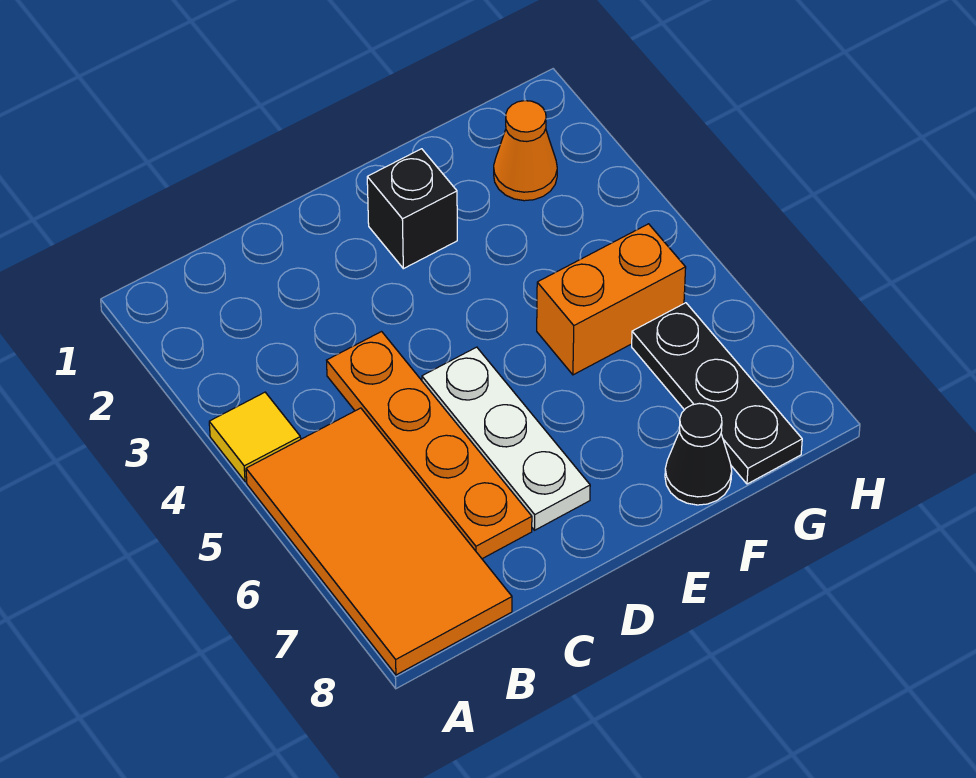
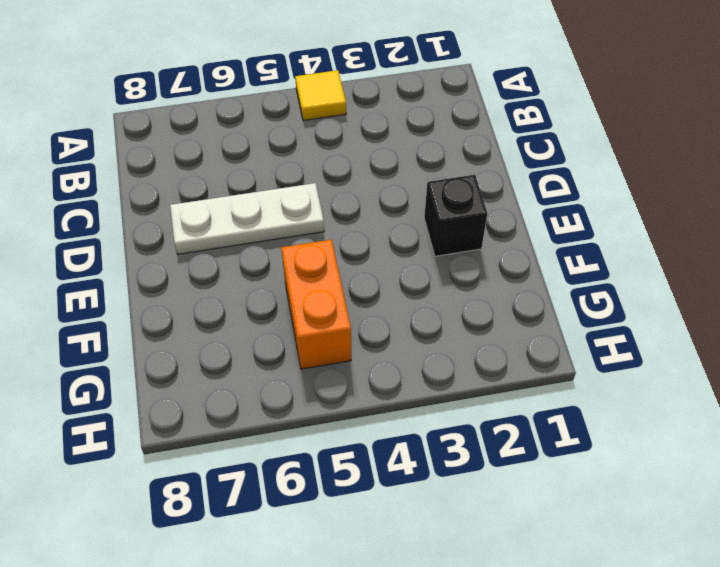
none -> orange tile A5:B8 level 1
none -> orange plate C4:C7 level 1

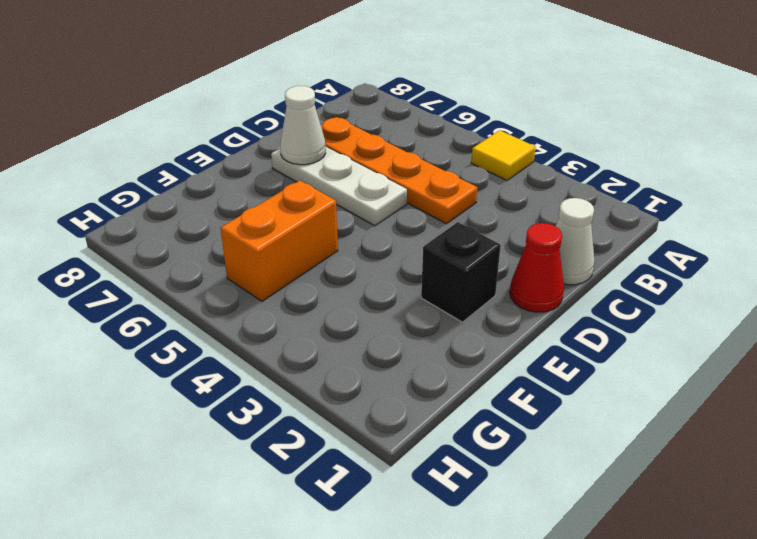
white cone C1 level 1 -> none
red cone D1 level 1 -> none
white cone D7 level 2 -> none
none -> orange tile A5:B8 level 1
none -> black cone F8 level 1

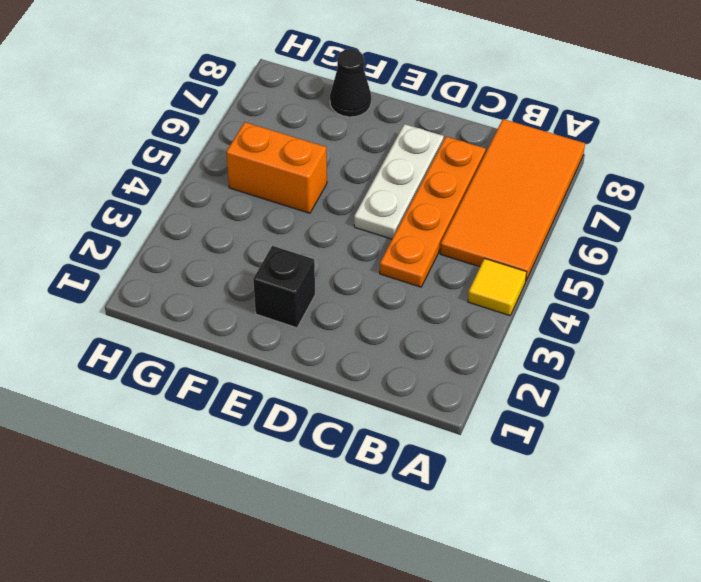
none -> orange cone G2 level 1
none -> black plate G6:G8 level 1

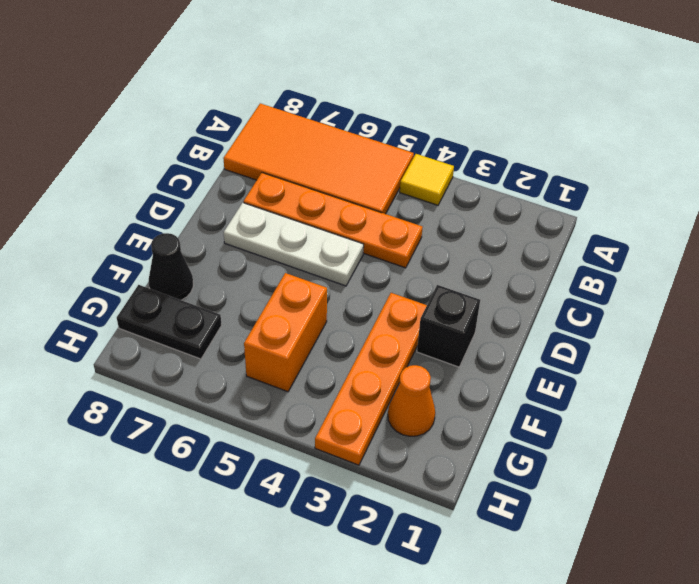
orange plate E3:H3 level 1 -> none
black plate G7:G8 level 1 -> black plate G6:G8 level 1

